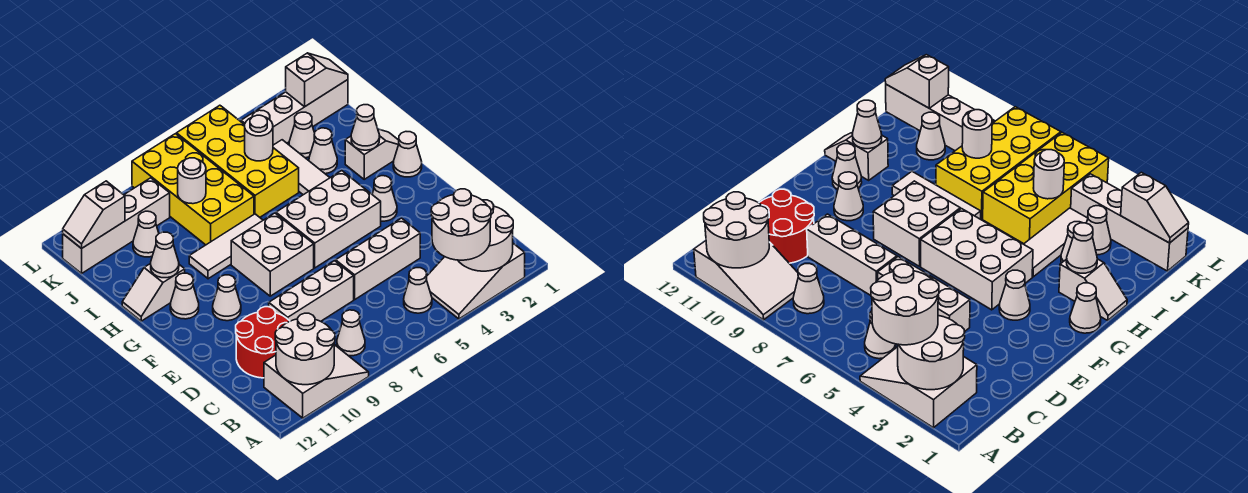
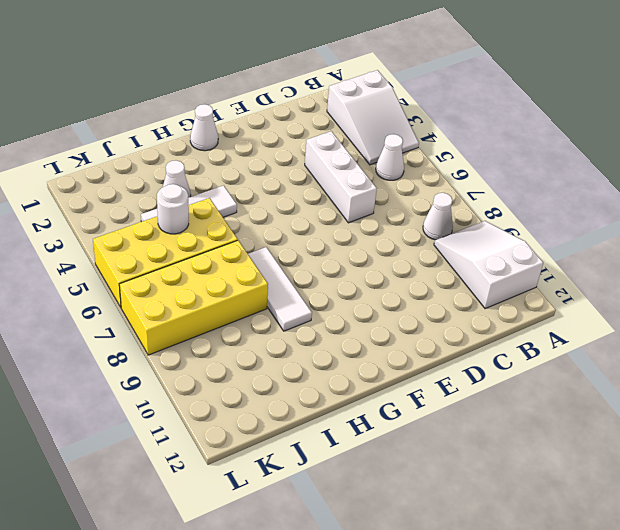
none -> red round brick C10:D11 level 1
none -> white brick D7:D9 level 1
none -> white cone F3 level 1
none -> white brick F4:G6 level 1

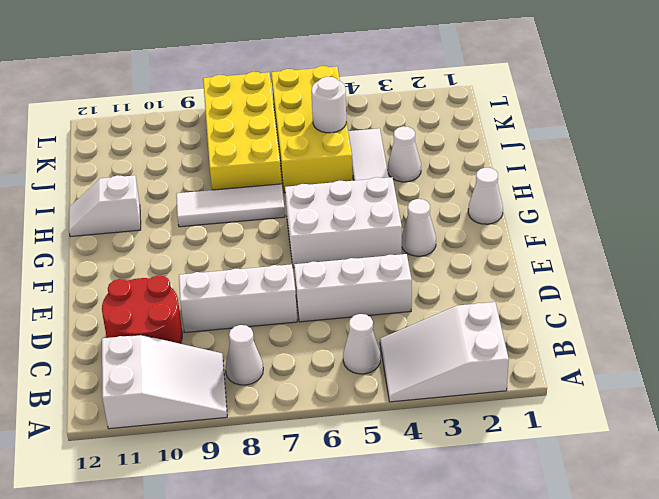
none -> white brick F7:G8 level 1
none -> white cone F10 level 1
none -> white cone G11 level 1
none -> white slope H1:H2 level 1 top 2

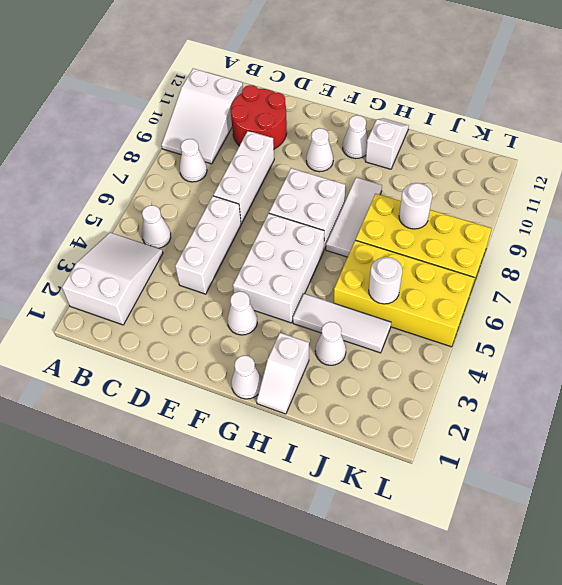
none -> white cone J3 level 1
none -> white cone J10 level 1
none -> white brick K1:K4 level 1
none -> white brick K9:K12 level 1

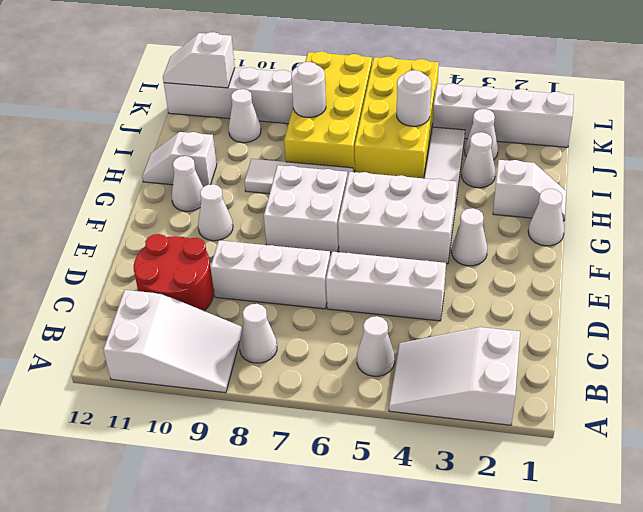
none -> white round brick A2:B3 level 2
none -> white round brick A10:B11 level 2
none -> white cone H2 level 2
none -> white cone H11 level 2

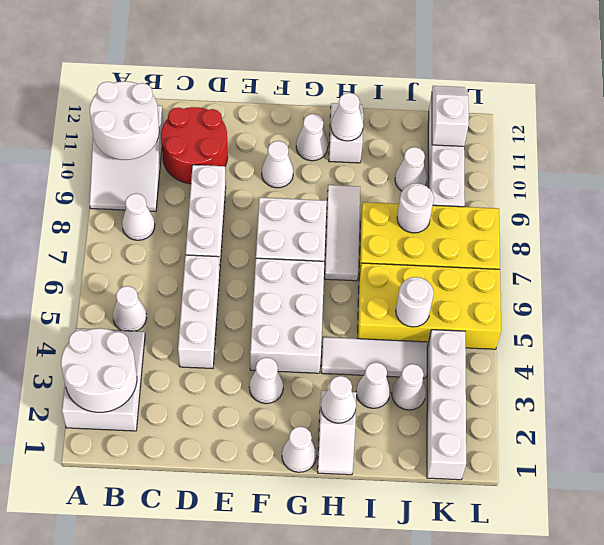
none -> white slope K1:K2 level 2 top 2
none -> white round brick A3:B4 level 3

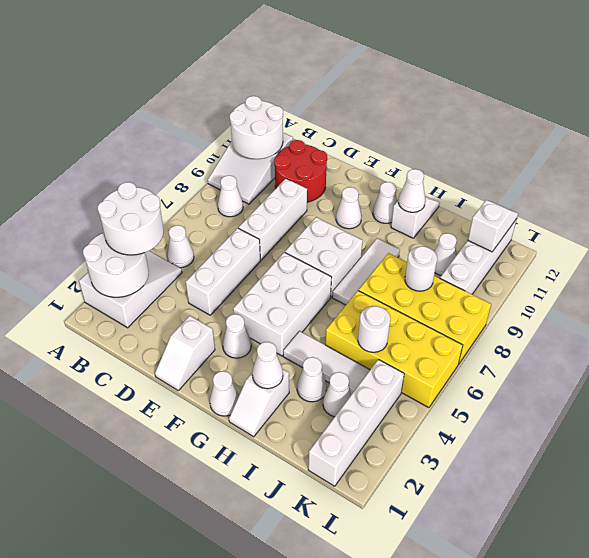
white slope E1:E2 level 1 top 2 -> white slope K1:K2 level 2 top 2

